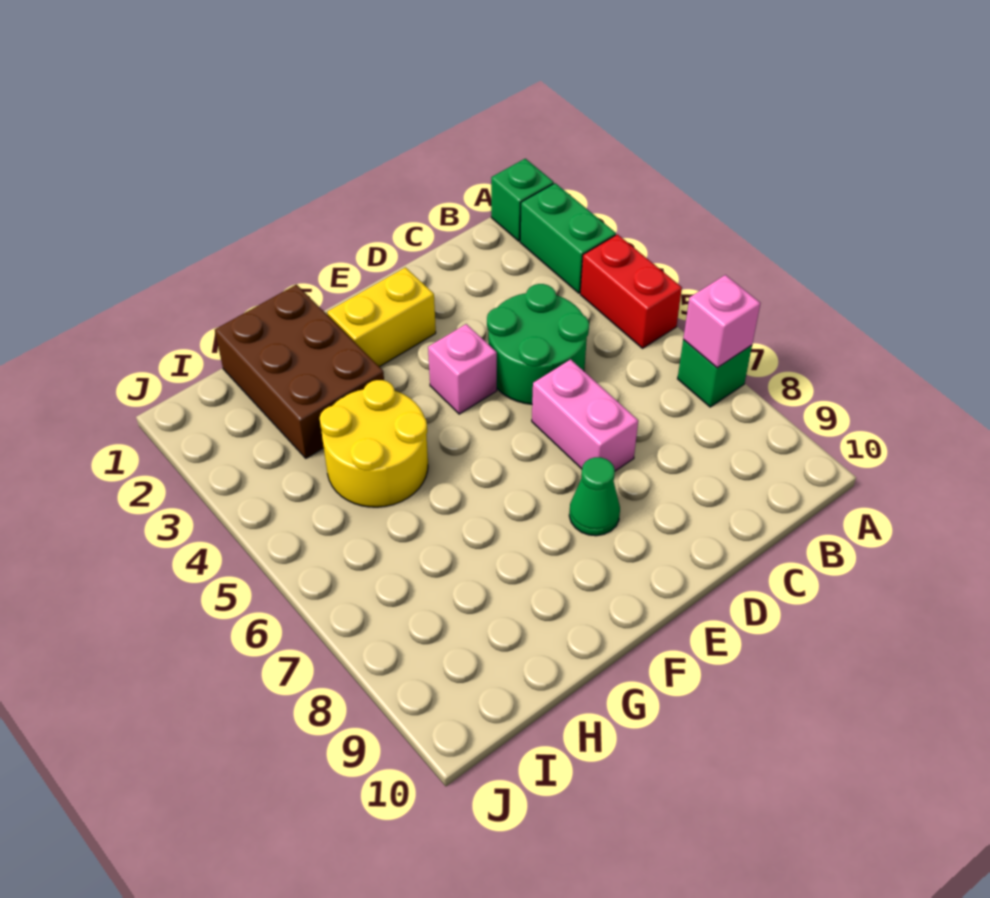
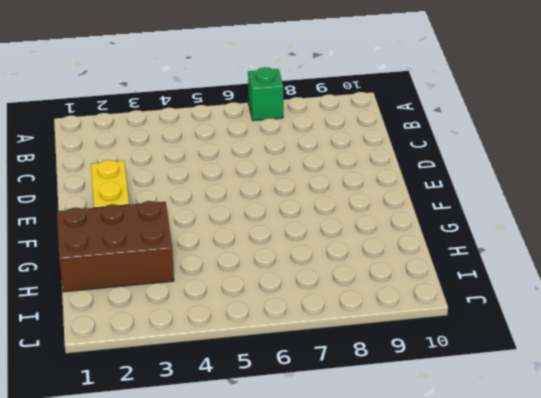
none -> green brick A1 level 1
none -> green brick A2:A3 level 1
none -> red brick A4:A5 level 1

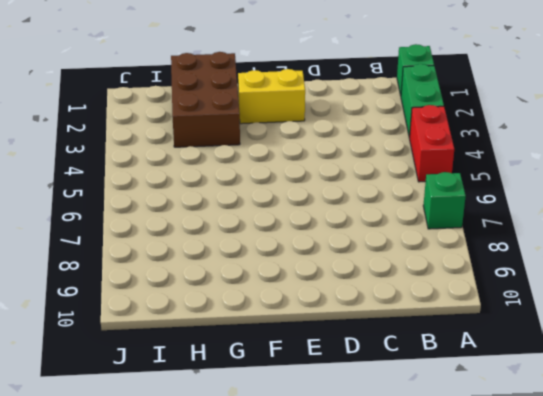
none -> green round brick C4:D5 level 1
none -> pink brick D6:D7 level 1
none -> pink brick E4 level 1

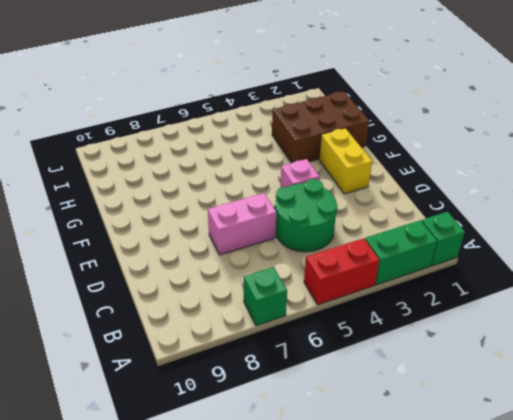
none -> green cone E8 level 1
none -> yellow round brick G4:H5 level 1
none -> pink brick A7 level 2

